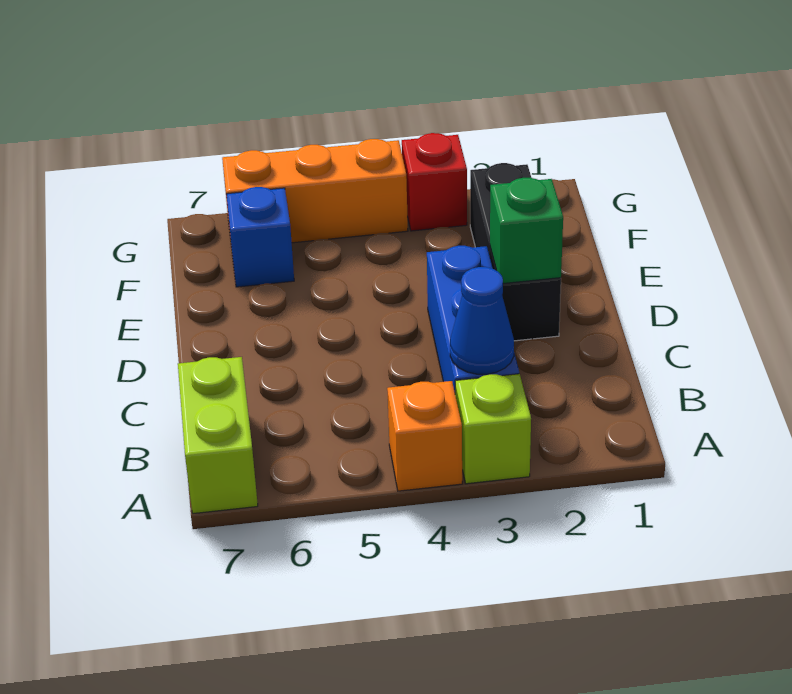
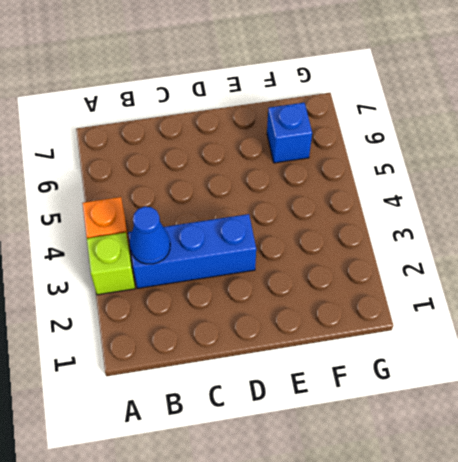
none -> lime brick A7:B7 level 1
none -> black brick D2:F2 level 1

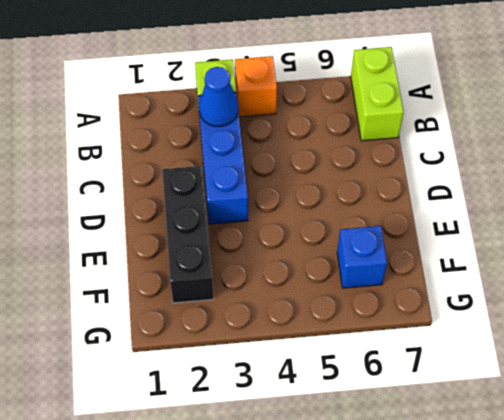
none -> red brick G3 level 1
none -> orange brick G4:G6 level 1

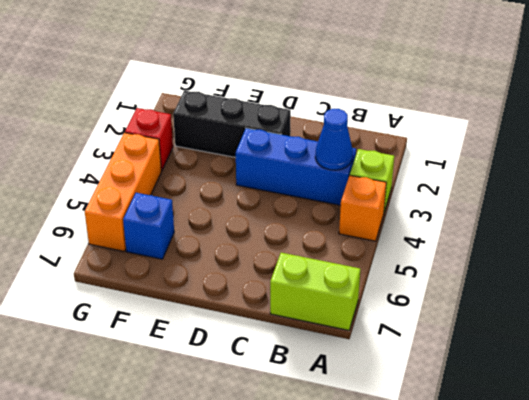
none -> green brick D2 level 2

